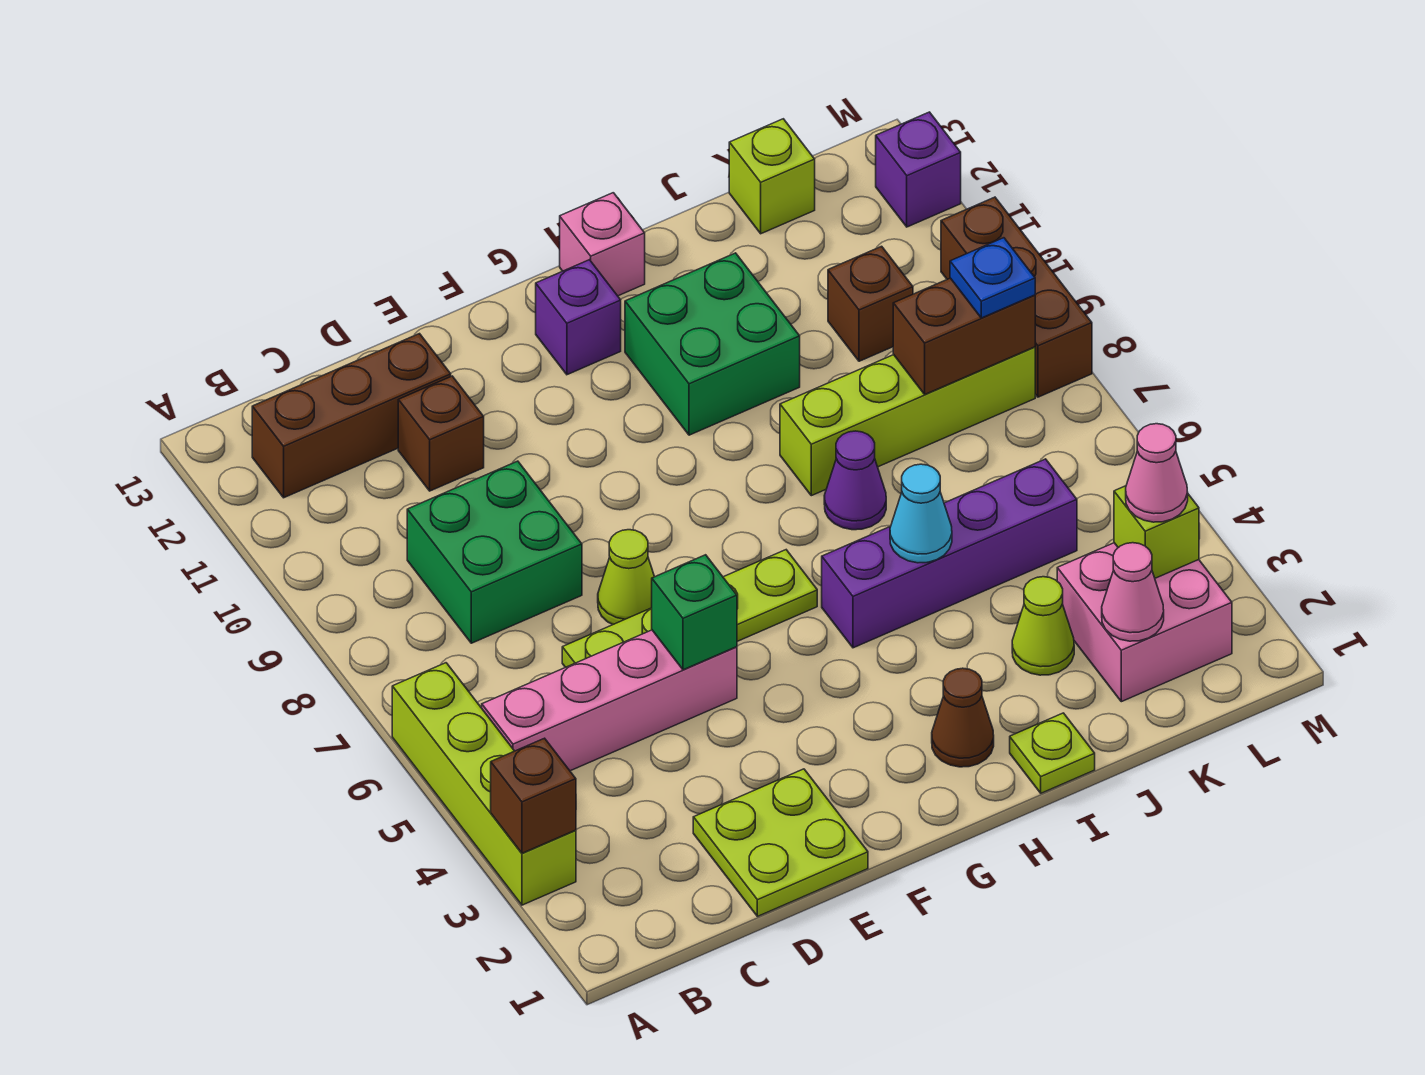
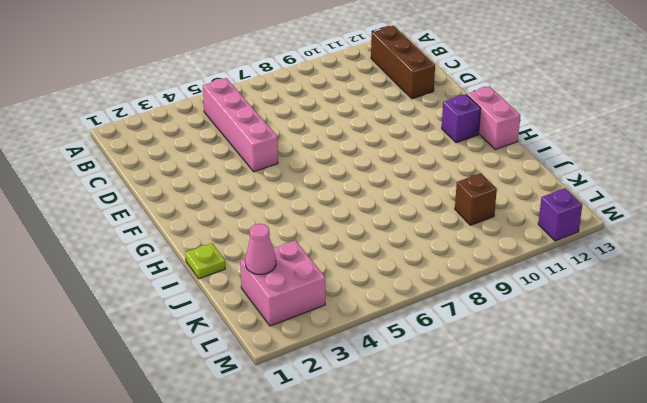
pink brick G13:H13 level 1 -> pink brick H13 level 1
none -> lime brick A3:A6 level 1
none -> green brick C8:D9 level 1
none -> lime plate D1:E2 level 1
none -> lime plate D6:G6 level 1

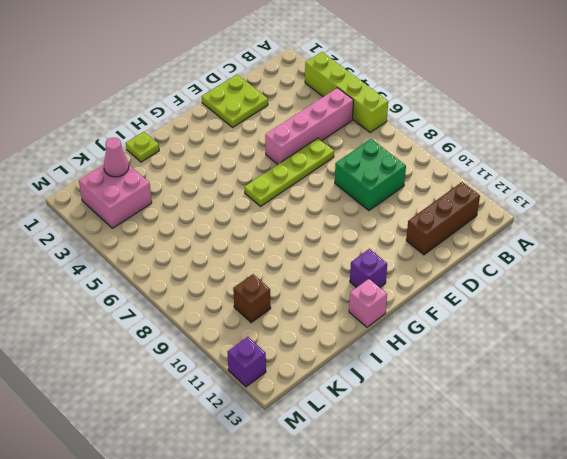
none -> brown brick D11 level 1
none -> lime cone E7 level 1
none -> brown cone H2 level 1
none -> purple brick H5:K5 level 1

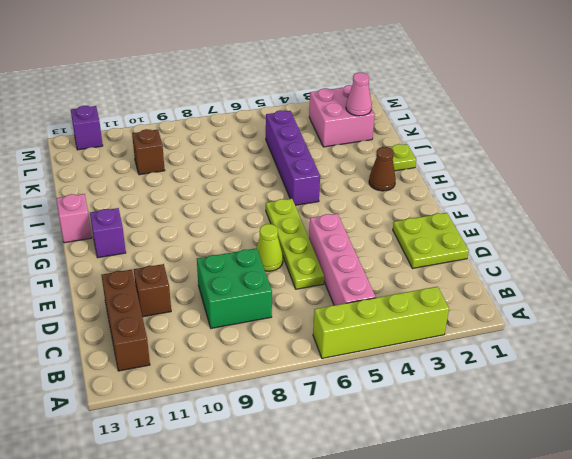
none -> green brick H10:I11 level 1
none -> purple cone I7 level 1
none -> lime brick I8:L8 level 1
none -> lime cone J3 level 1

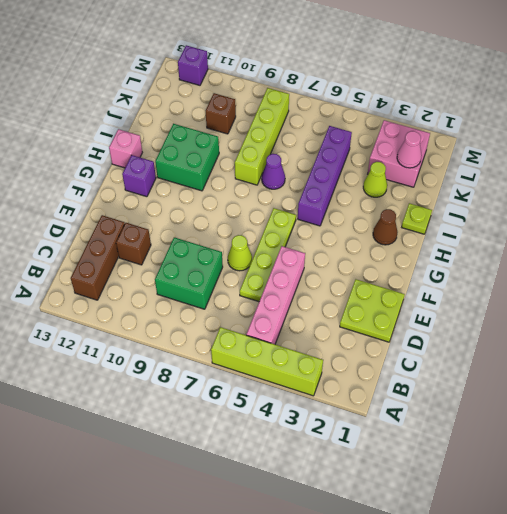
none -> lime brick K13 level 1
none -> brown brick M8:M10 level 1
none -> brown brick A3 level 2
none -> green brick E5 level 2

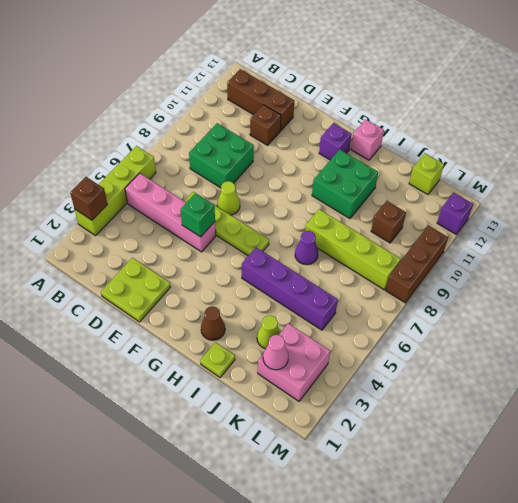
none -> cyan cone I5 level 2
none -> brown brick K8:L8 level 2
none -> lime brick L3 level 2
none -> pink cone L3 level 3

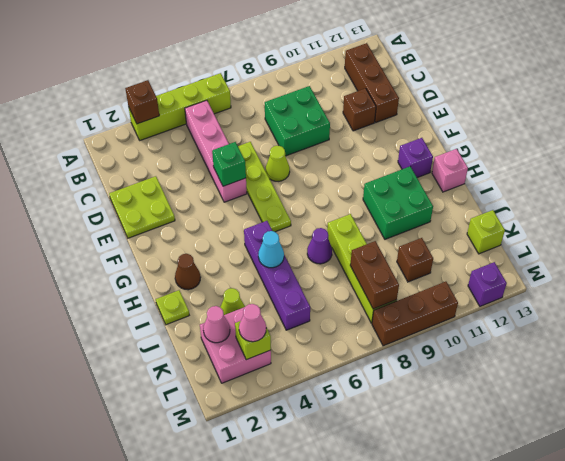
none -> blue plate L8 level 3

